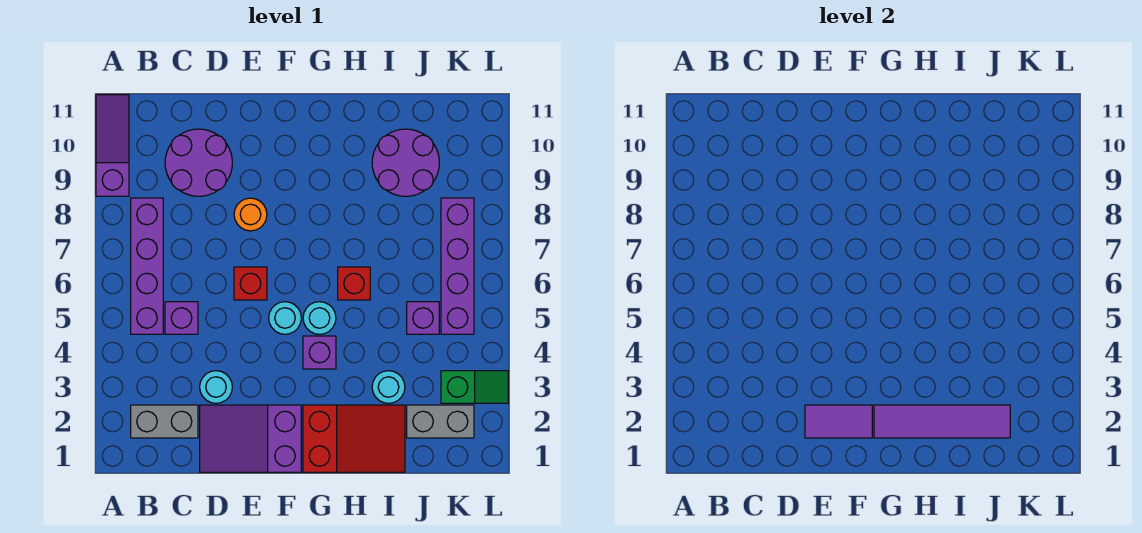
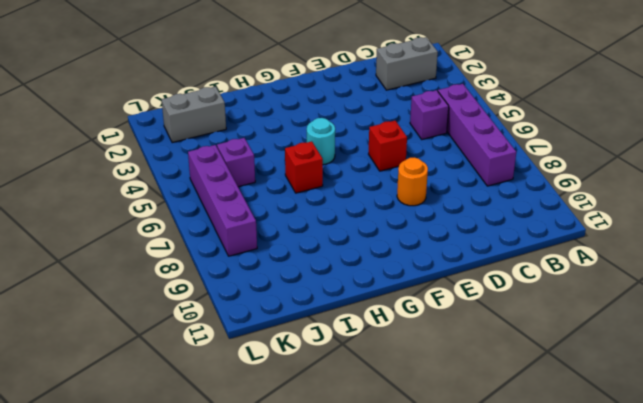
none -> purple slope A9:A11 level 1 top 9
none -> purple round brick C9:D10 level 1
none -> purple slope D1:F2 level 1 top F

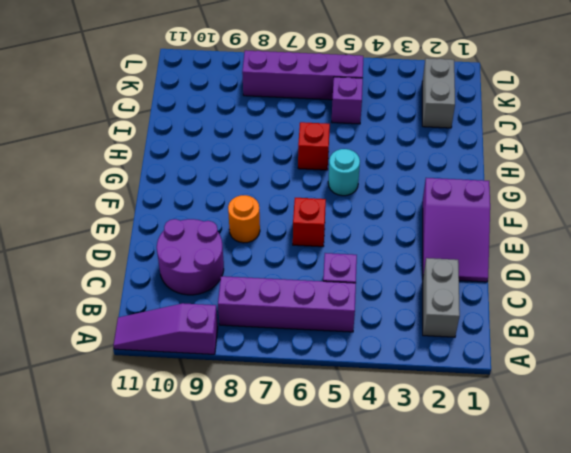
none -> cyan round brick D3 level 1
none -> cyan round brick F5 level 1
none -> red slope G1:I2 level 1 top G

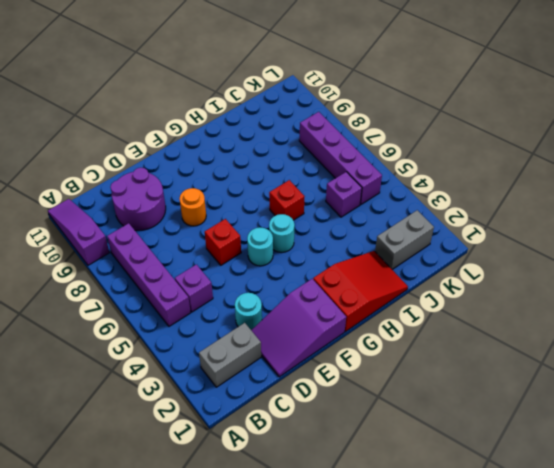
none -> purple brick G4 level 1
none -> cyan round brick I3 level 1
none -> purple round brick I9:J10 level 1

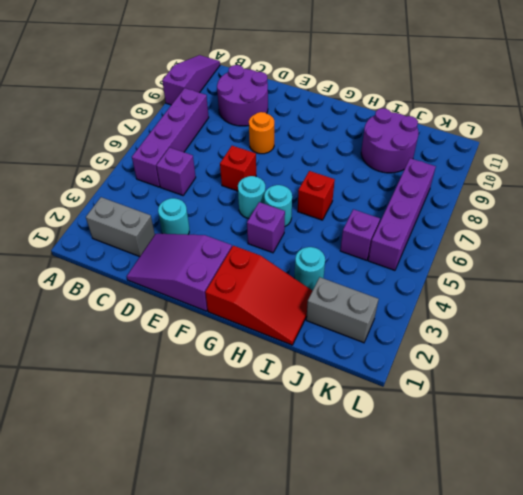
none -> green slope K3:L3 level 1 top K
none -> purple tile E2:F2 level 2
none -> purple tile G2:J2 level 2

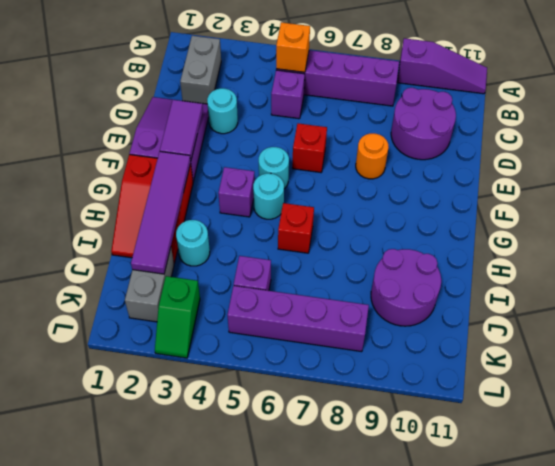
orange brick B5 level 2 -> none

